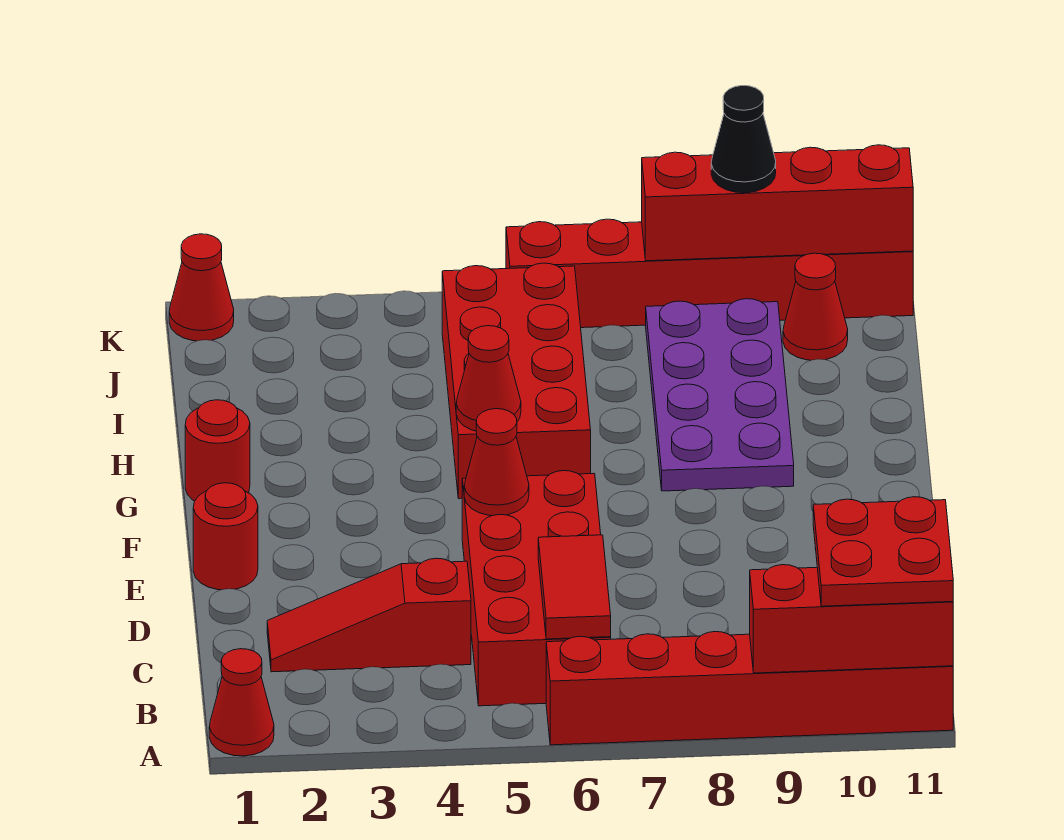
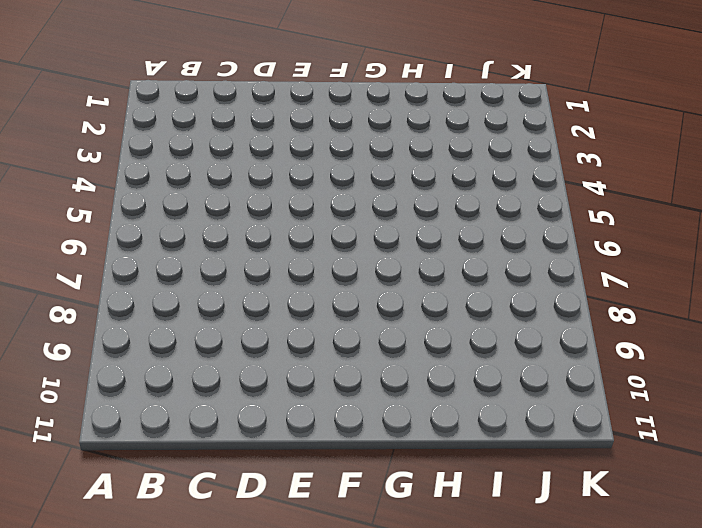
none -> red cone A1 level 1
none -> red brick A6:A11 level 1
none -> red brick B5:E6 level 1

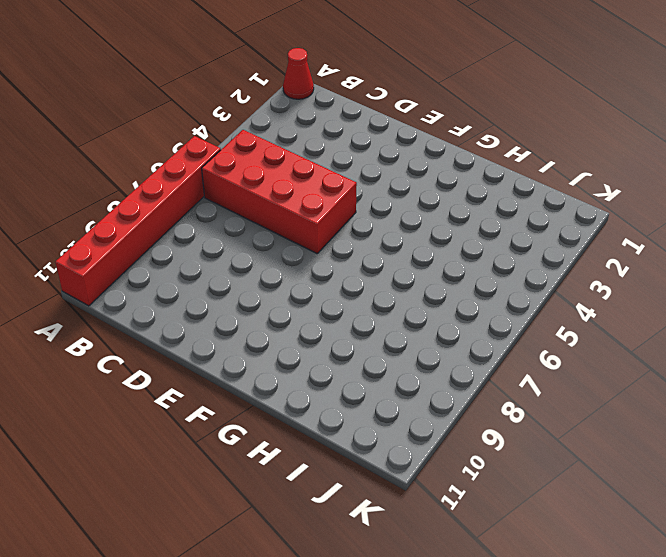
none -> red slope C2:C4 level 1 top 4
none -> red round brick E1 level 1
none -> red round brick G1 level 1

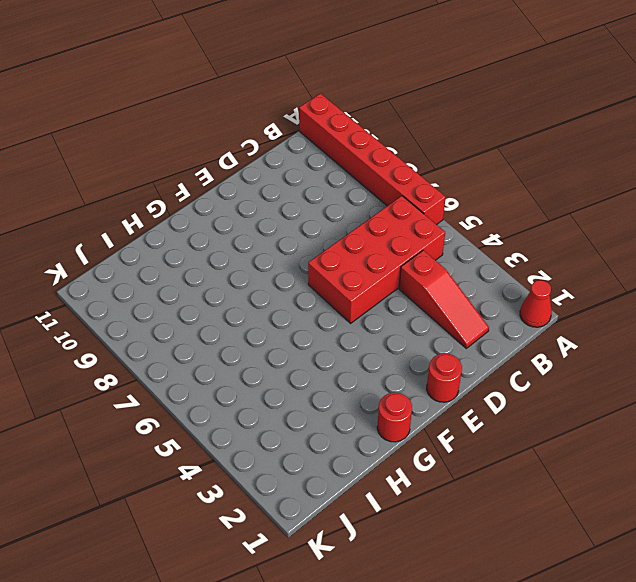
none -> red brick G5:J6 level 1
none -> purple plate G8:J9 level 1
none -> red cone J10 level 1

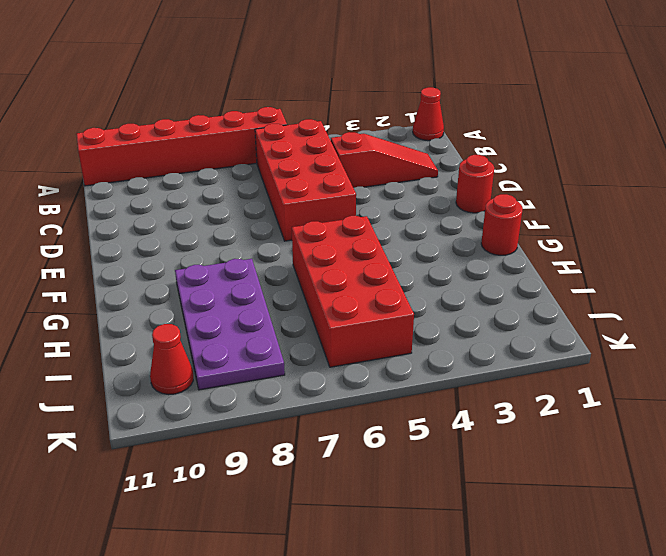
none -> red cone K1 level 1
none -> red brick K6:K11 level 1
none -> red brick A9:A11 level 2

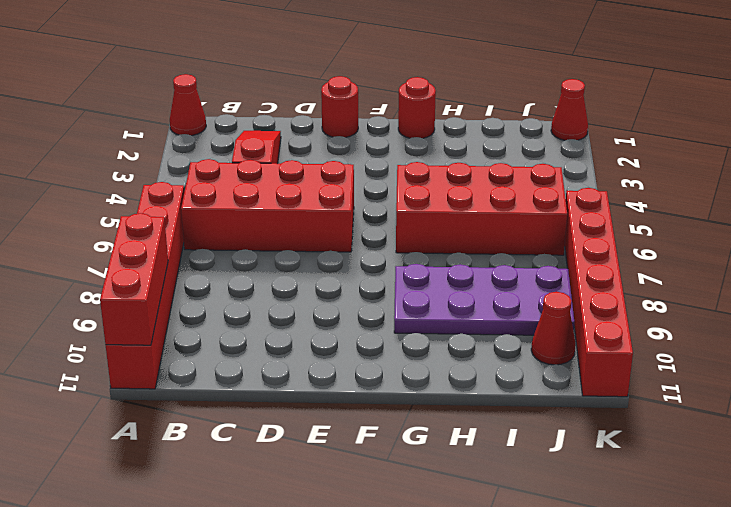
none -> red tile B6:C6 level 2
none -> red cone E5 level 2
none -> red cone G5 level 2

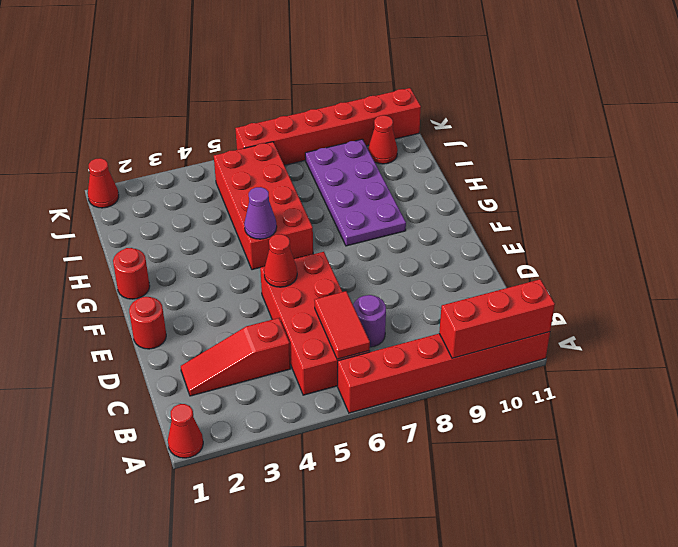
purple round brick C7 level 1 -> none
purple cone G5 level 2 -> red cone G5 level 2
none -> red brick K8:K11 level 2
none -> red plate A10:B11 level 3
none -> black cone K9 level 3

